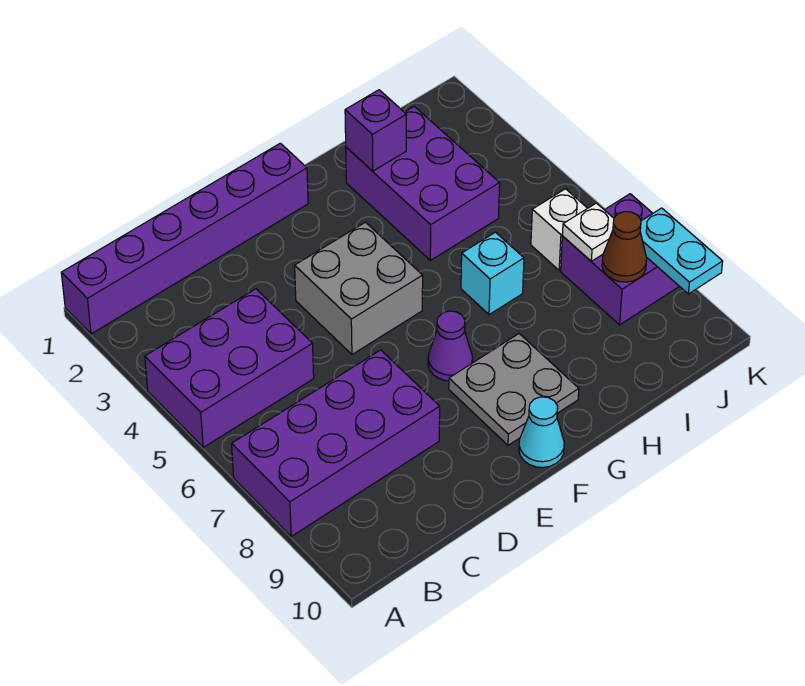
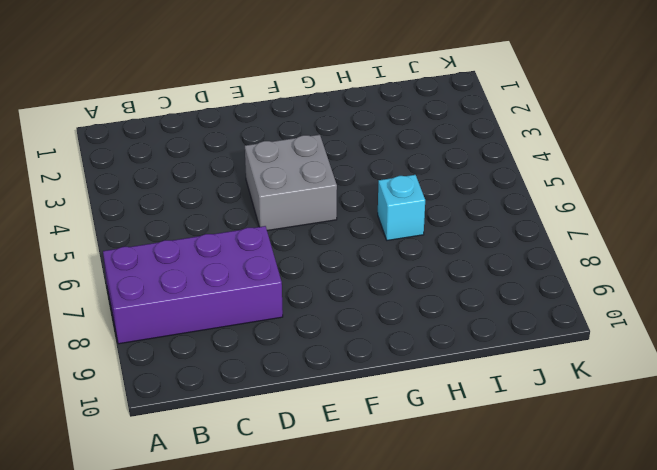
none -> purple brick A1:F1 level 1
none -> purple brick A4:C5 level 1
none -> purple cone F7 level 1

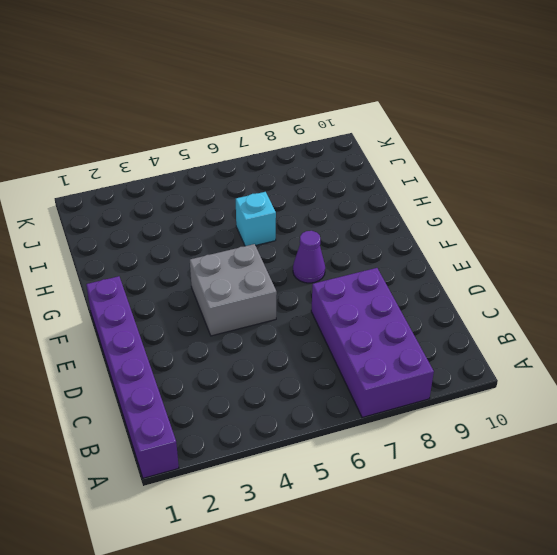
none -> purple brick A4:C5 level 1
none -> grey plate F8:G9 level 1
none -> cyan cone F10 level 1

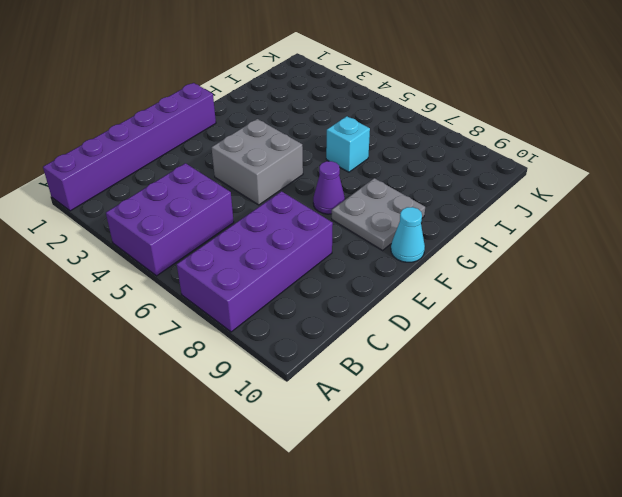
none -> purple brick H2:I4 level 1
none -> white brick J6 level 1
none -> purple brick J7:K8 level 1

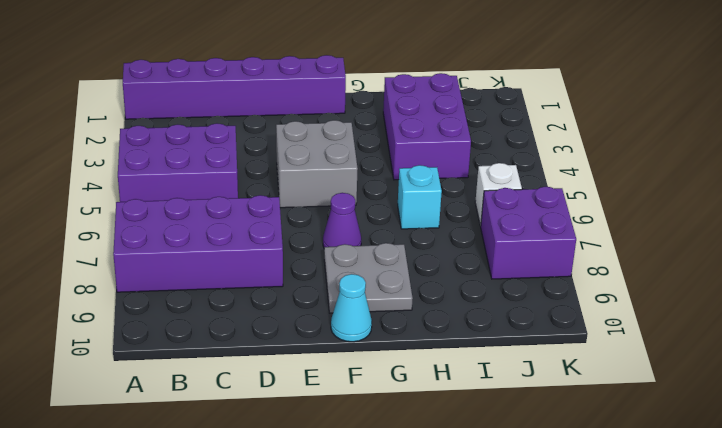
none -> purple brick H2 level 2
none -> white plate J7 level 2
none -> brown cone J8 level 2

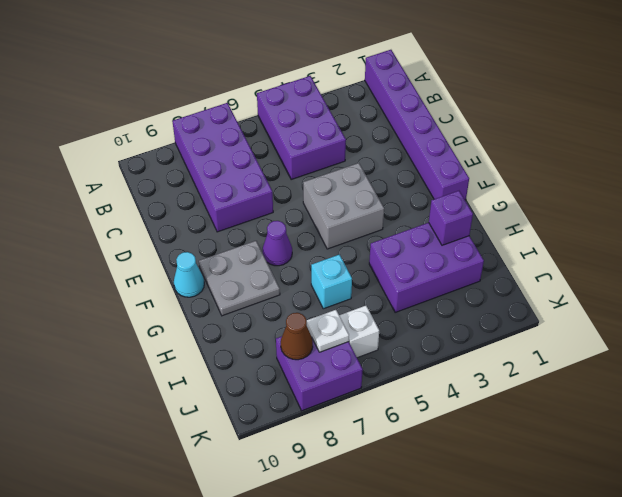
none -> cyan plate K8:K9 level 2

